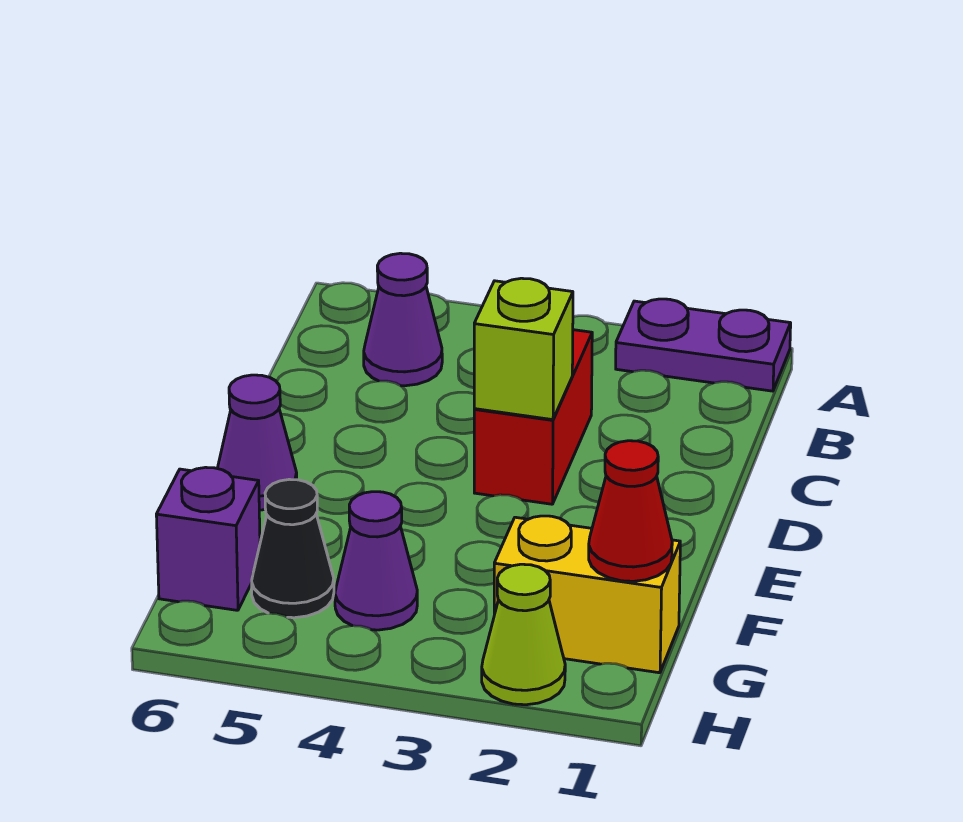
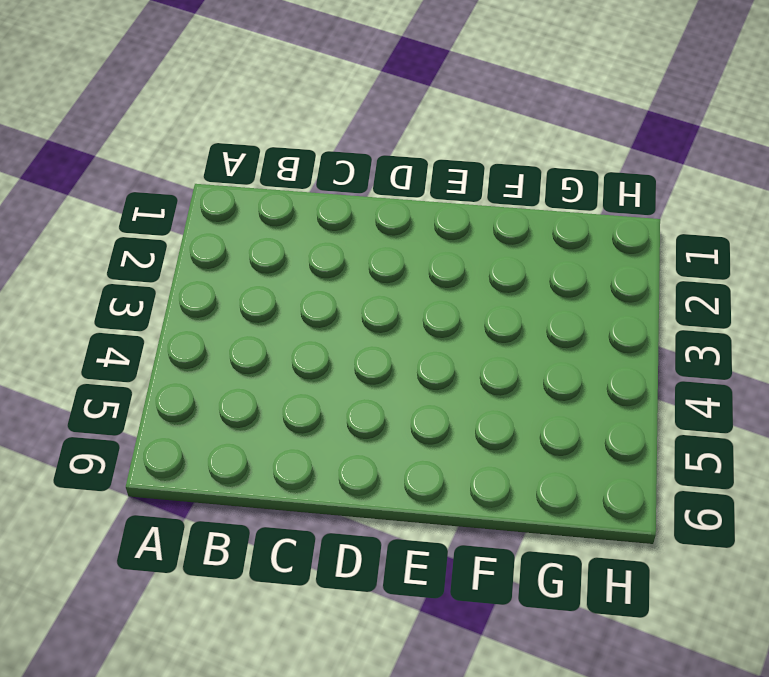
none -> purple plate A1:A2 level 1
none -> purple cone B5 level 1

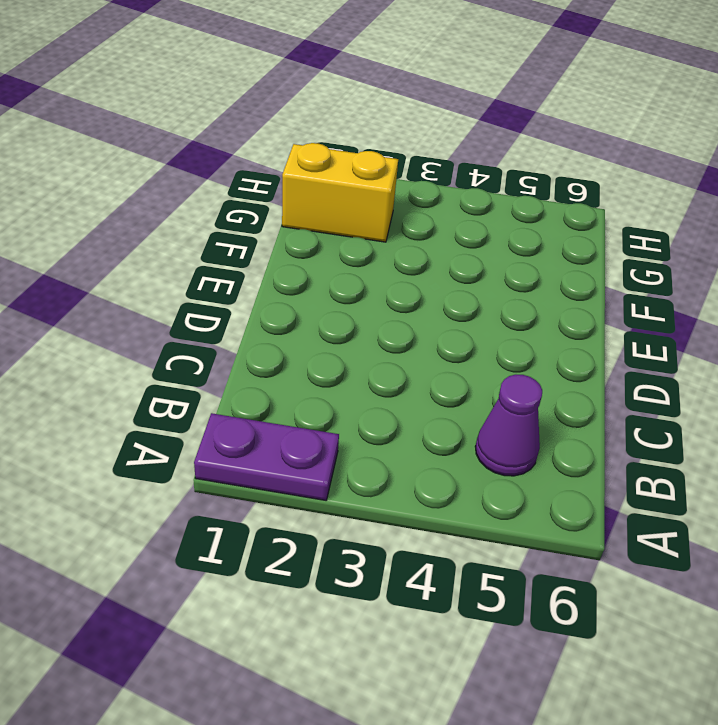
none -> red brick C3:D3 level 1
none -> purple cone E6 level 1

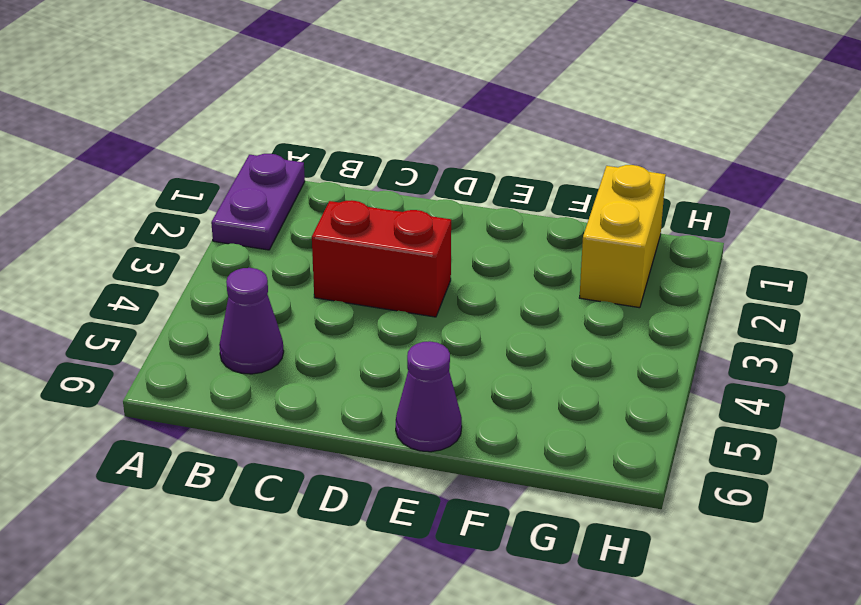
none -> purple cone G4 level 1
none -> black cone G5 level 1

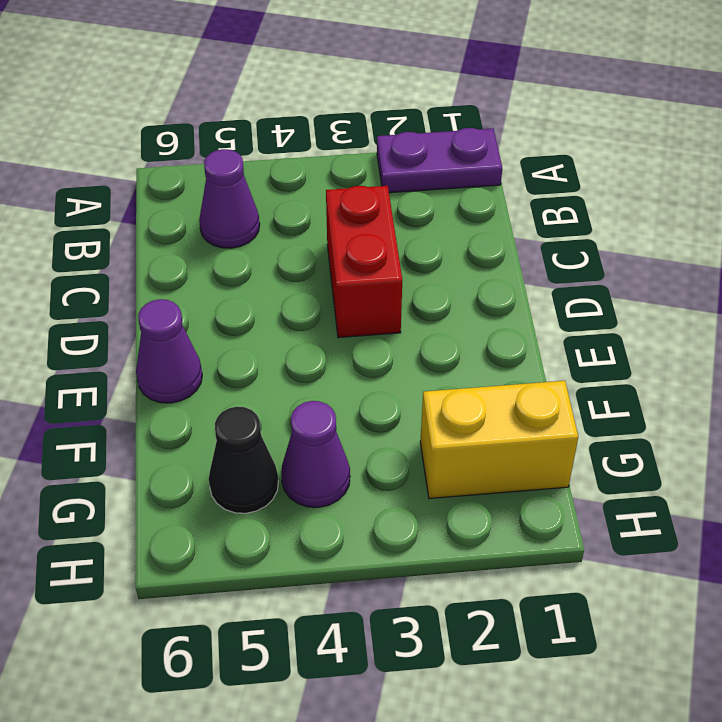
none -> purple brick G6 level 1
none -> lime cone H2 level 1

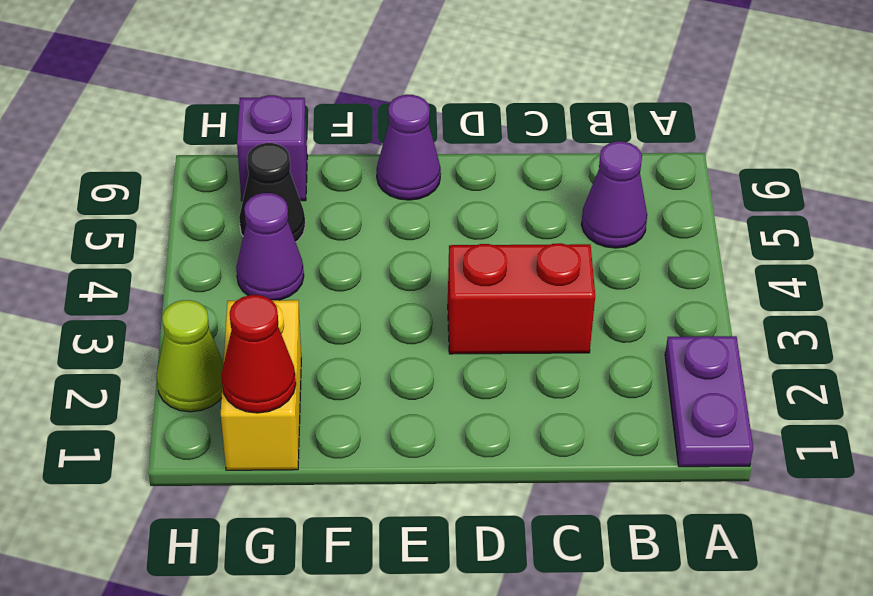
none -> lime brick D3 level 2

